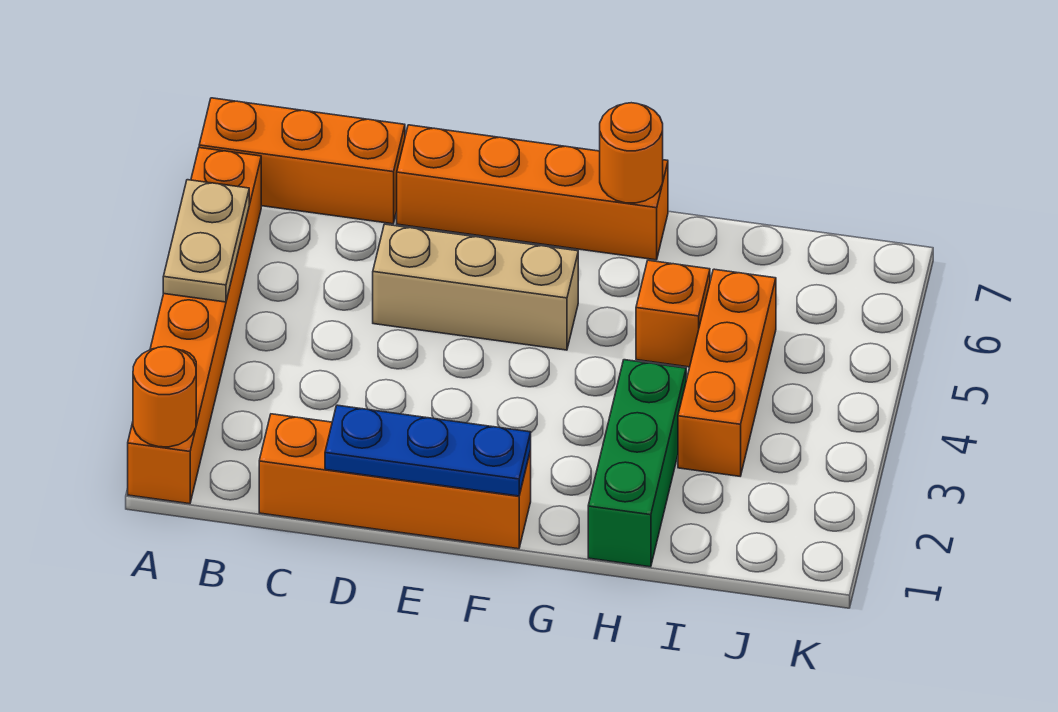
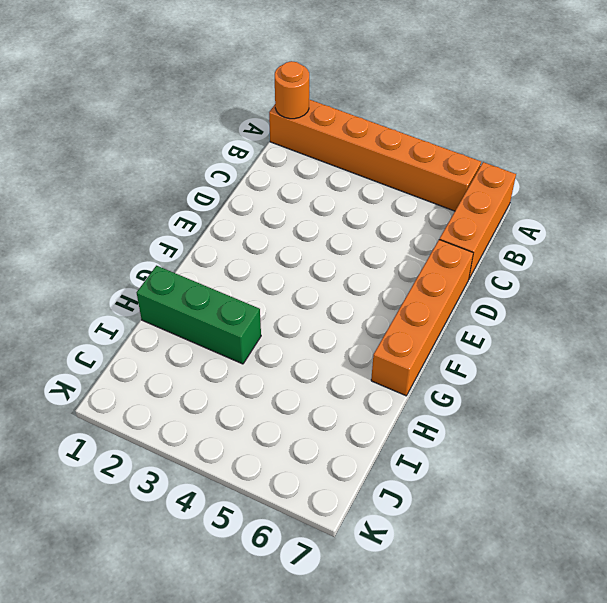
none -> orange brick C1:F1 level 1
none -> tan brick D5:F5 level 1
none -> orange brick H5 level 1

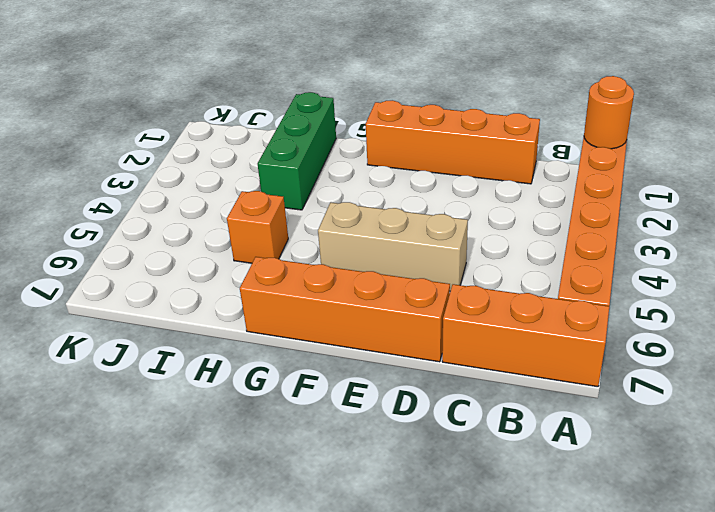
none -> orange brick I3:I5 level 1
none -> tan plate A4:A5 level 2
none -> blue plate D1:F1 level 2

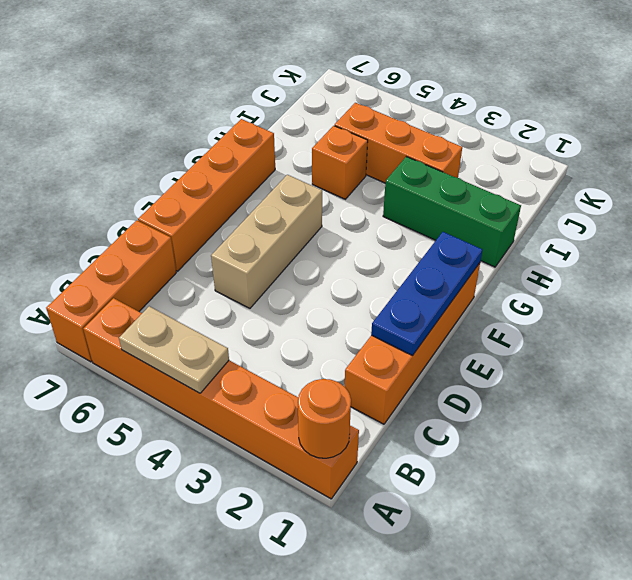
none -> orange round brick G7 level 2

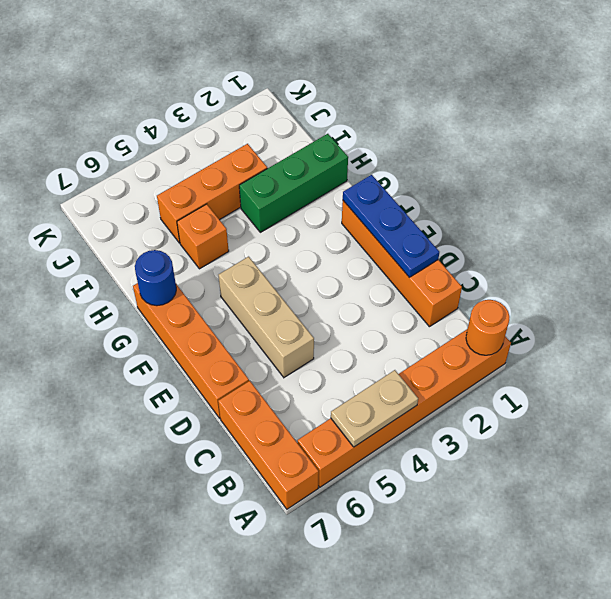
blue round brick G7 level 2 -> orange round brick G7 level 2

